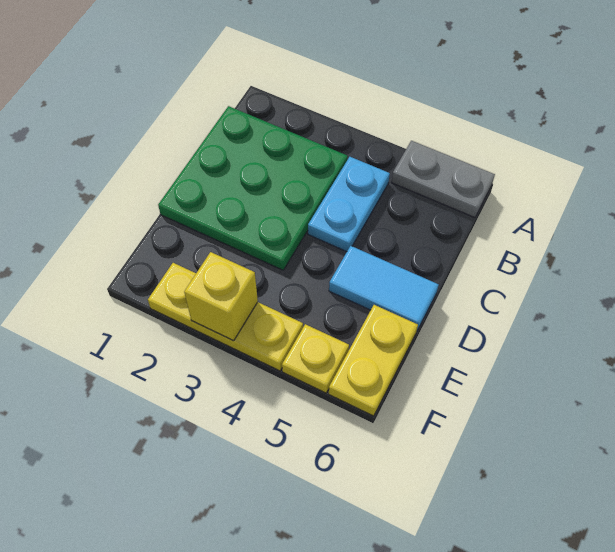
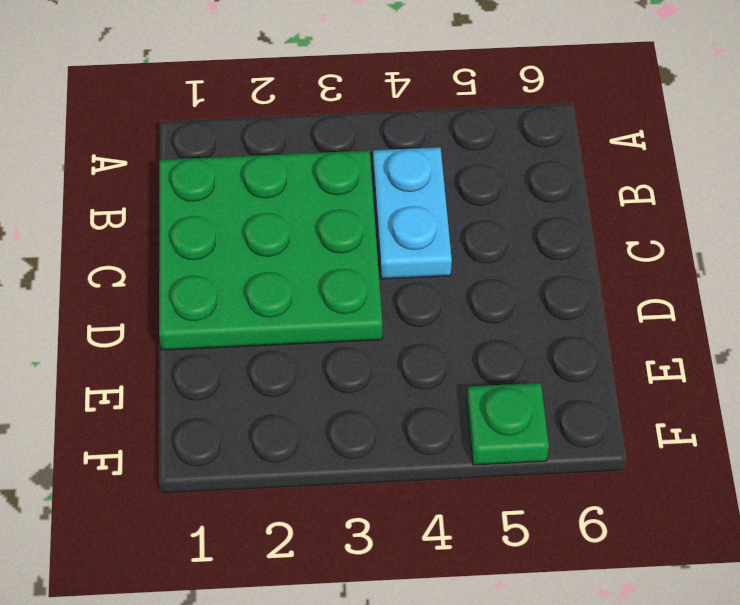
green plate F5 level 1 -> yellow plate F5 level 1
none -> grey plate A5:A6 level 1
none -> cyan tile D5:D6 level 1

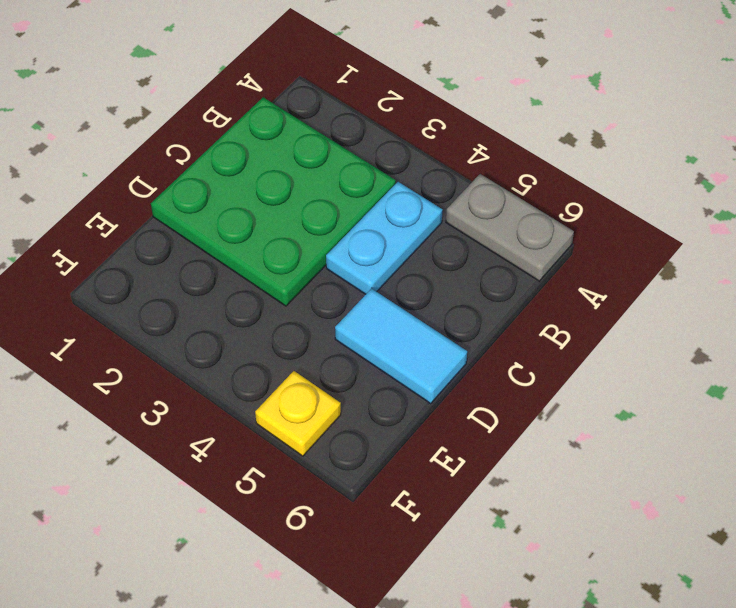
none -> yellow plate E6:F6 level 1
none -> yellow plate F2:F4 level 1

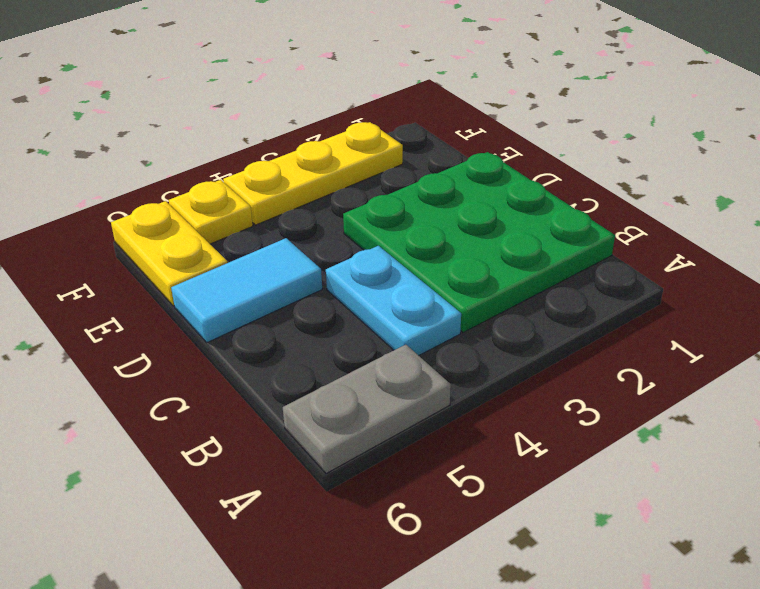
none -> yellow brick F3 level 2

